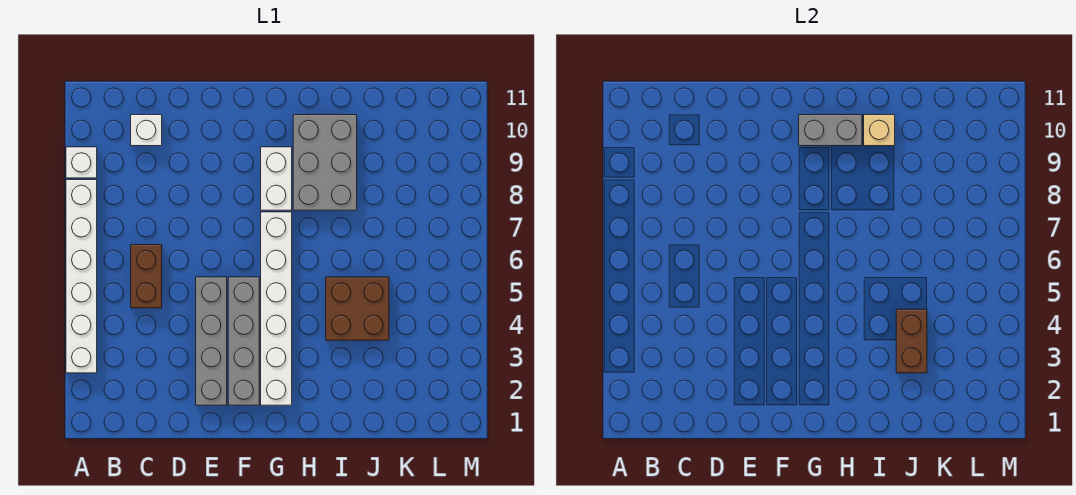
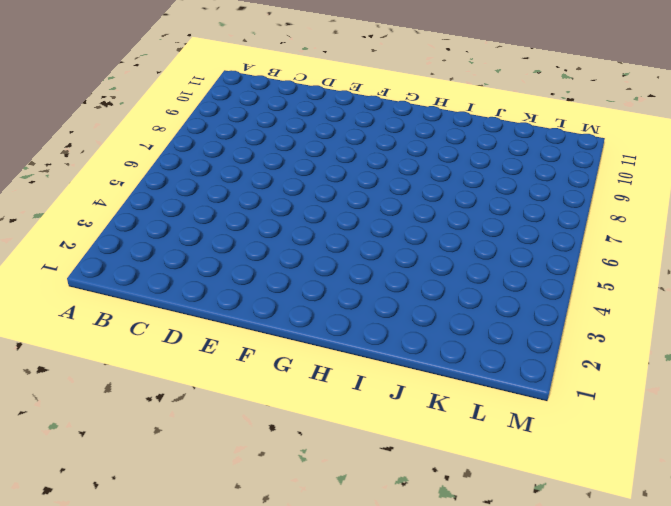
none -> white brick A3:A8 level 1
none -> white brick A9 level 1
none -> brown brick C5:C6 level 1

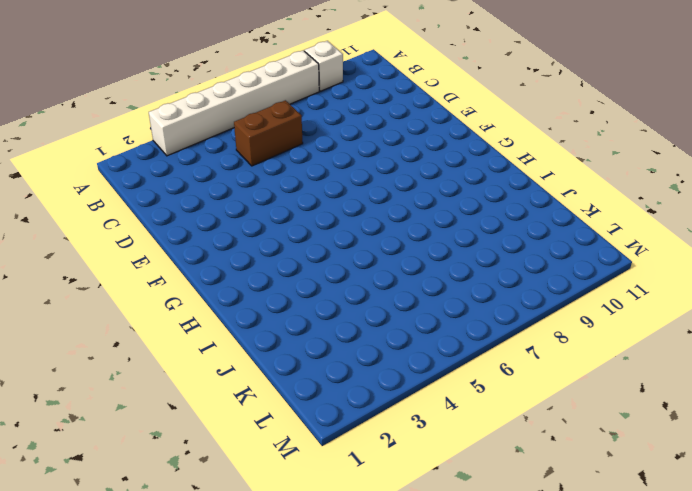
none -> white brick C10 level 1
none -> grey brick E2:E5 level 1
none -> grey brick F2:F5 level 1

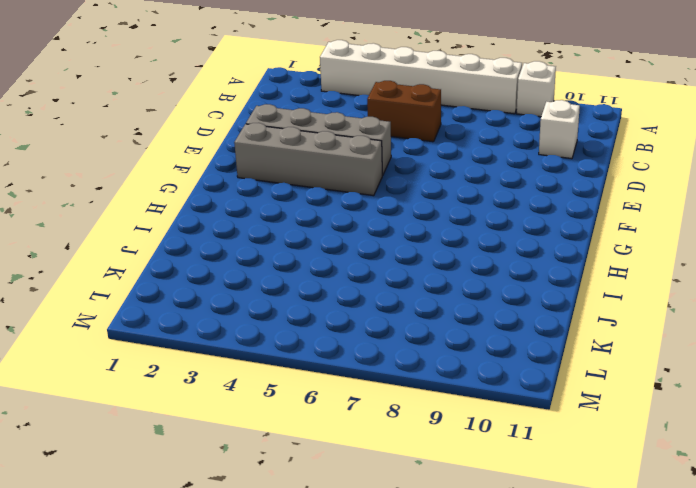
none -> white brick G2:G7 level 1
none -> white brick G8:G9 level 1
none -> grey brick H8:I10 level 1

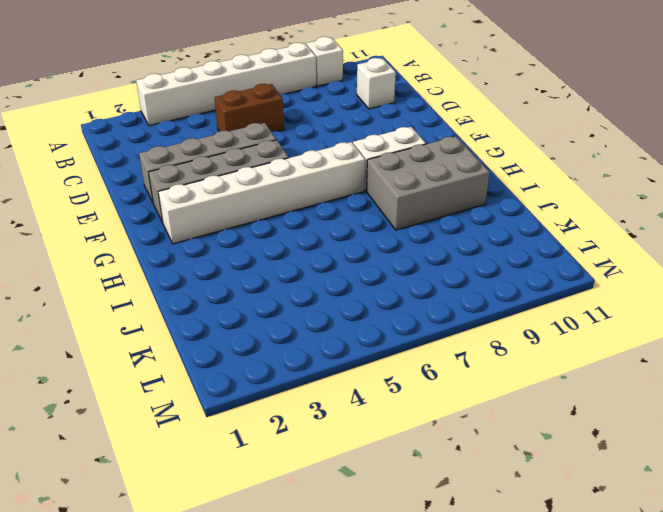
none -> brown brick I4:J5 level 1
none -> grey brick G10:H10 level 2
none -> tan brick I10 level 2

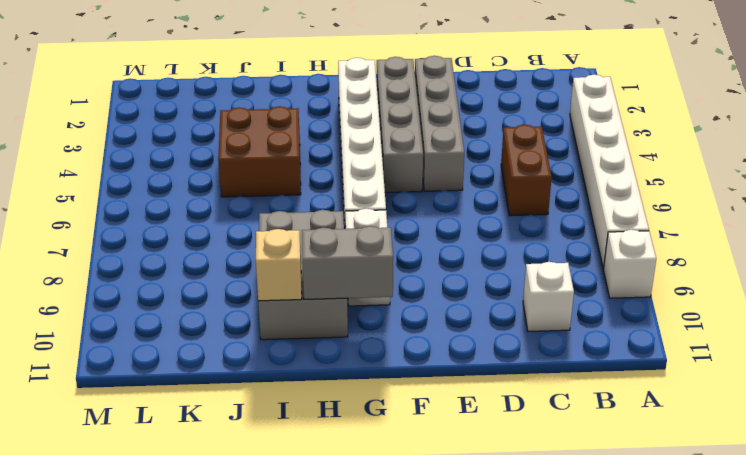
none -> brown brick J3:J4 level 2

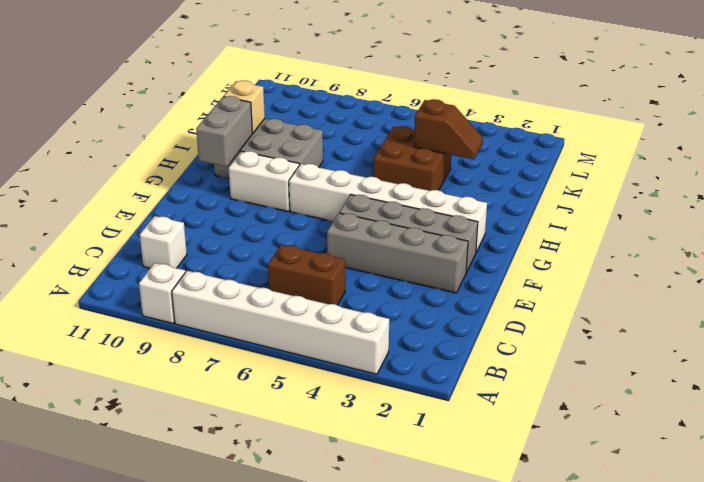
brown slope J3:J4 level 2 top 4 -> brown brick J3:J4 level 2

